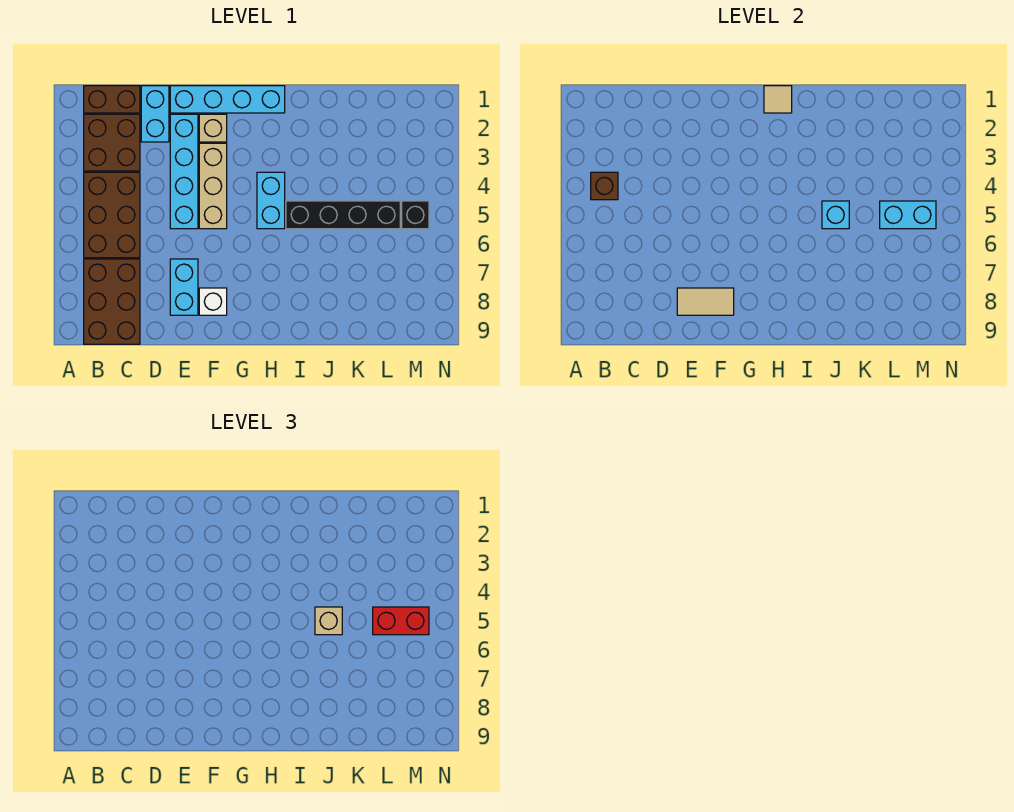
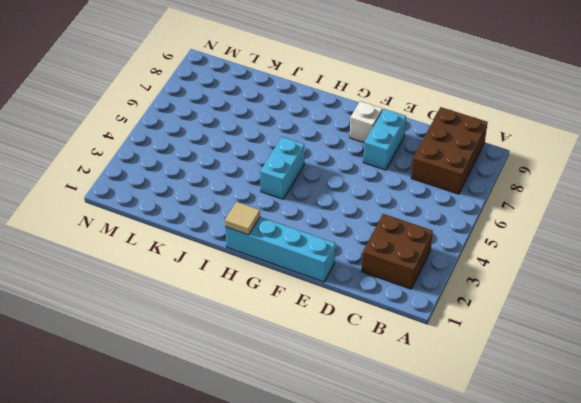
none -> brown brick B1:C1 level 1
none -> brown brick B4:C6 level 1
none -> cyan brick D1:D2 level 1

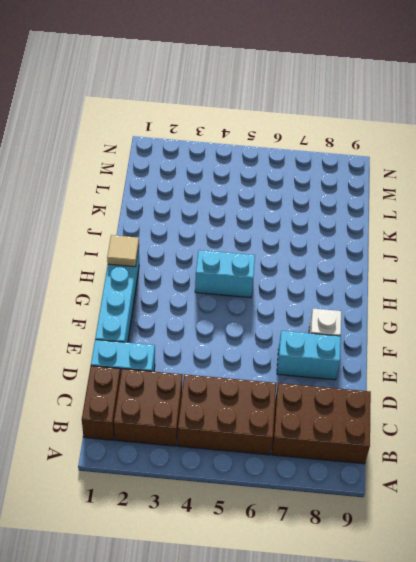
none -> cyan brick E2:E5 level 1
none -> tan brick F2 level 1
none -> tan brick F3:F5 level 1

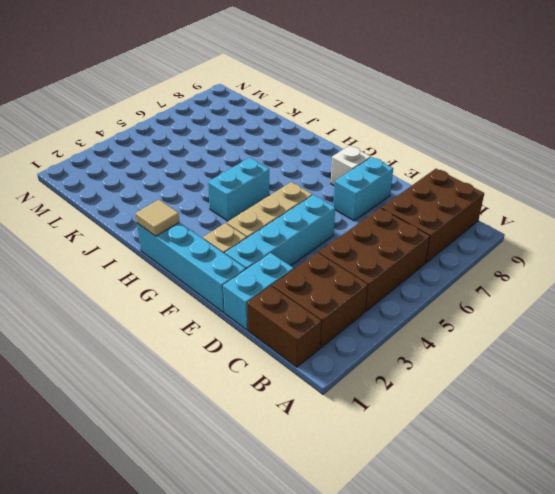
none -> black brick I5:L5 level 1
none -> black brick M5 level 1
none -> brown brick B4 level 2

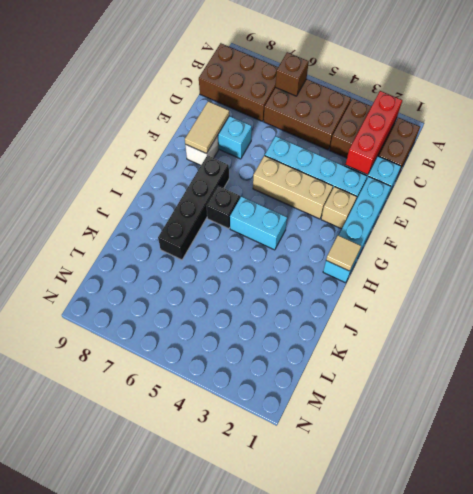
red brick B2:D2 level 2 -> none
brown brick B6 level 2 -> brown brick B4 level 2
black brick G7:J7 level 1 -> black brick I5:L5 level 1
black brick H6 level 1 -> black brick M5 level 1
none -> cyan brick J5 level 2
none -> cyan brick L5:M5 level 2
none -> tan brick J5 level 3

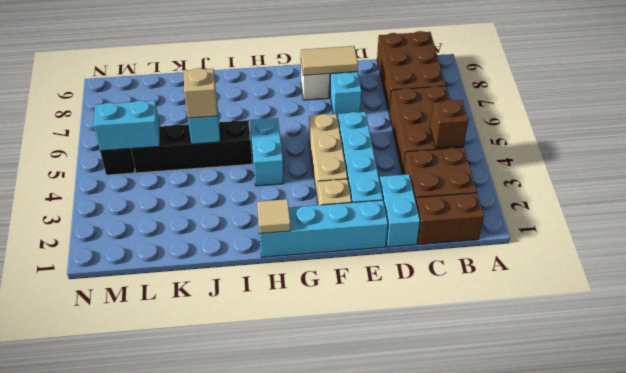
none -> red brick L5:M5 level 3

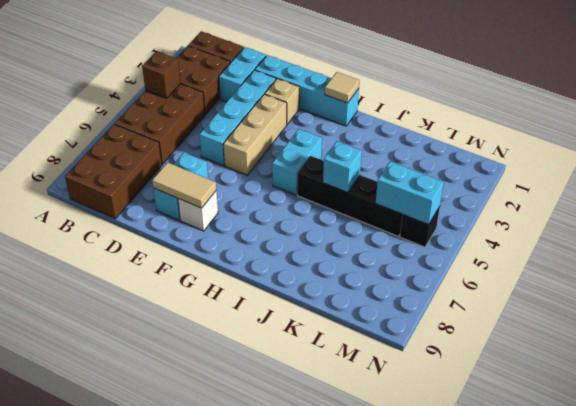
none -> tan brick J5 level 3
none -> red brick L5:M5 level 3

